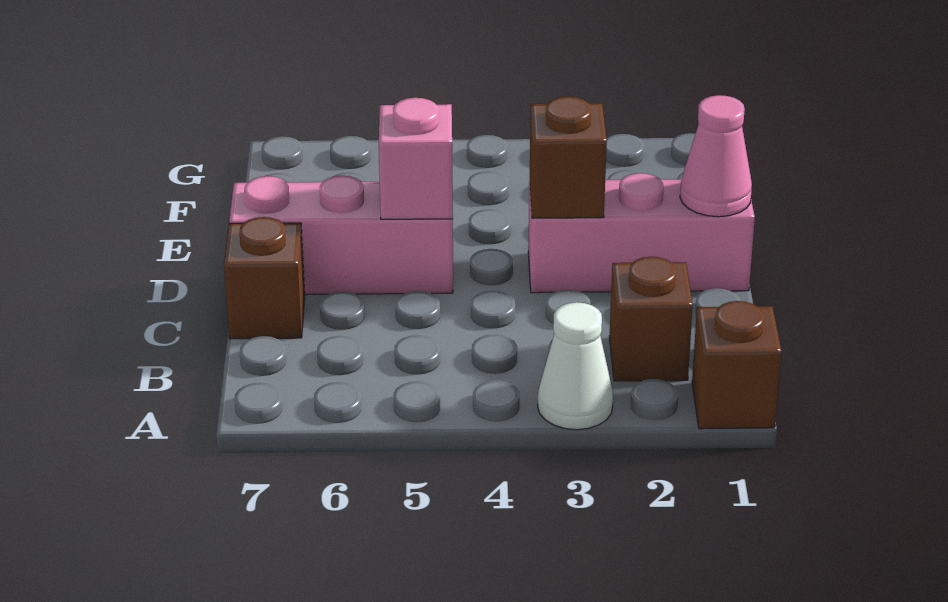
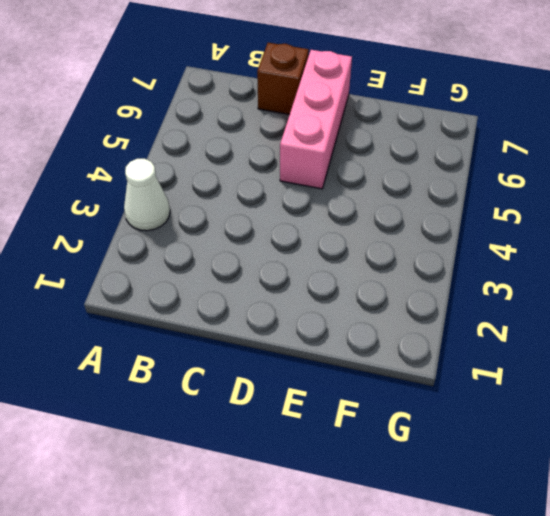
none -> brown brick A1 level 1
none -> brown brick B2 level 1

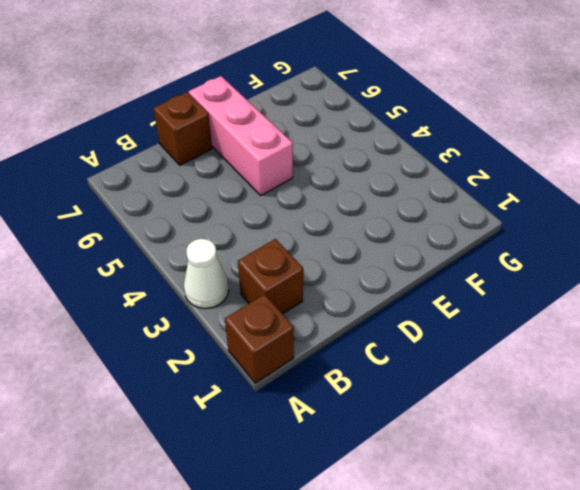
none -> pink brick D1:D3 level 1
none -> pink cone D1 level 2

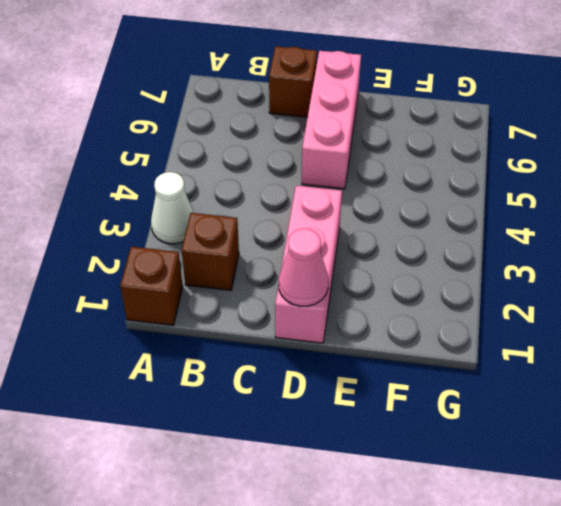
none -> brown brick D3 level 2
none -> pink brick D5 level 2

